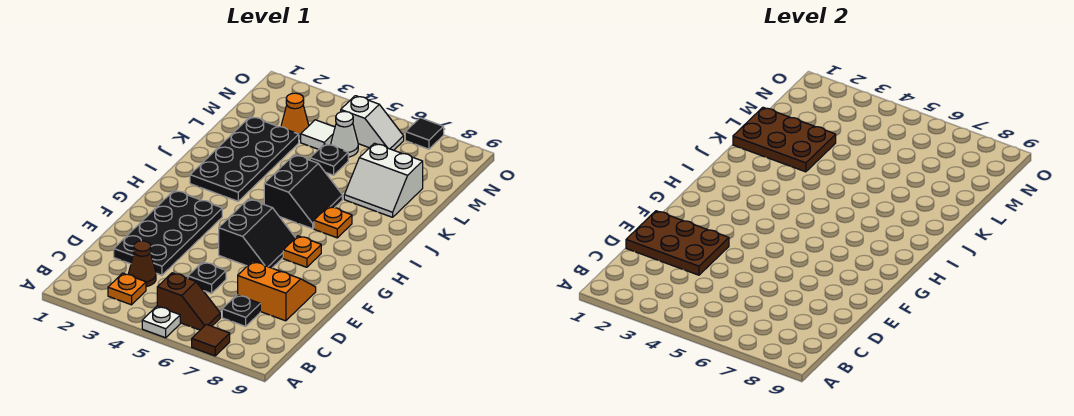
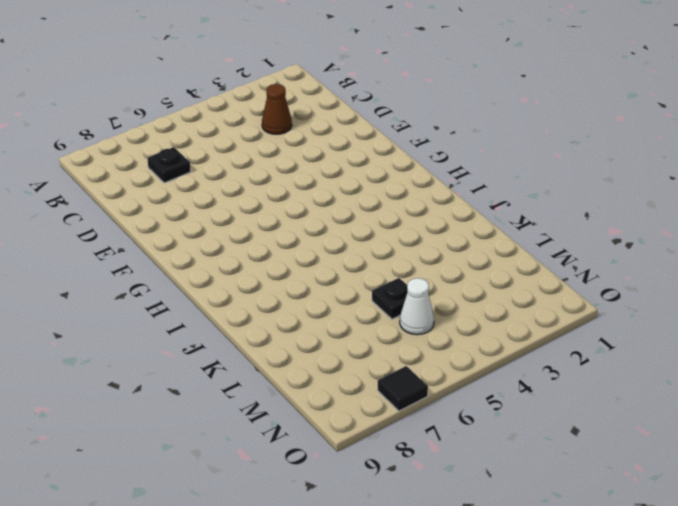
none -> white plate A5 level 1
none -> brown tile A7 level 1
none -> orange plate B3 level 1

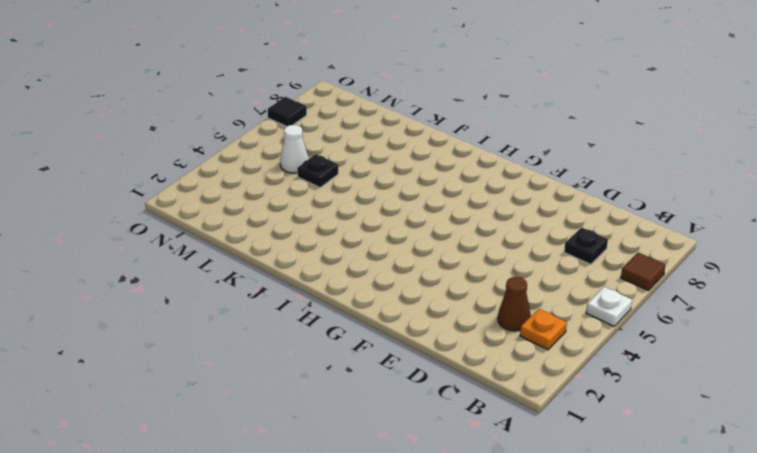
none -> brown slope B5:B6 level 1 top 5
none -> black plate D2:G3 level 1
none -> black plate D5 level 1

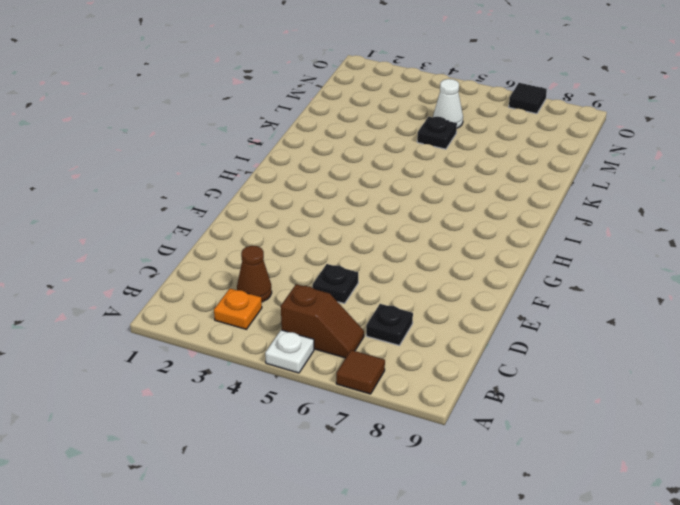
none -> black plate D2:G3 level 1
none -> orange slope D7:E8 level 1 top D
none -> black slope F5:G6 level 1 top 5

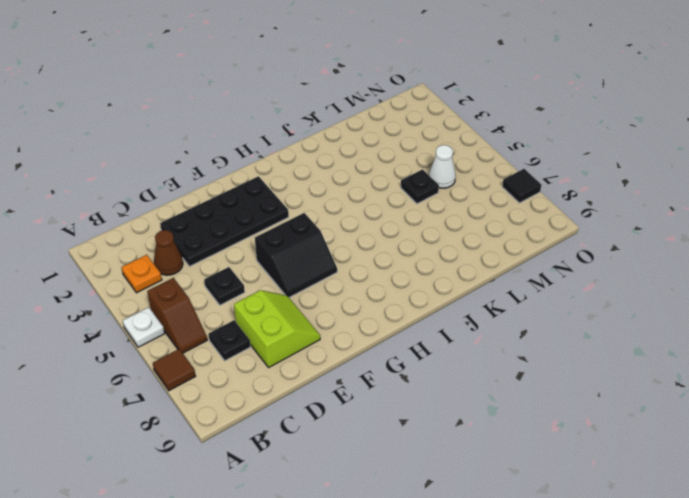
lime slope D7:E8 level 1 top D -> orange slope D7:E8 level 1 top D
none -> orange plate G7 level 1
none -> black plate I2:L3 level 1
none -> black slope I5:J6 level 1 top 5

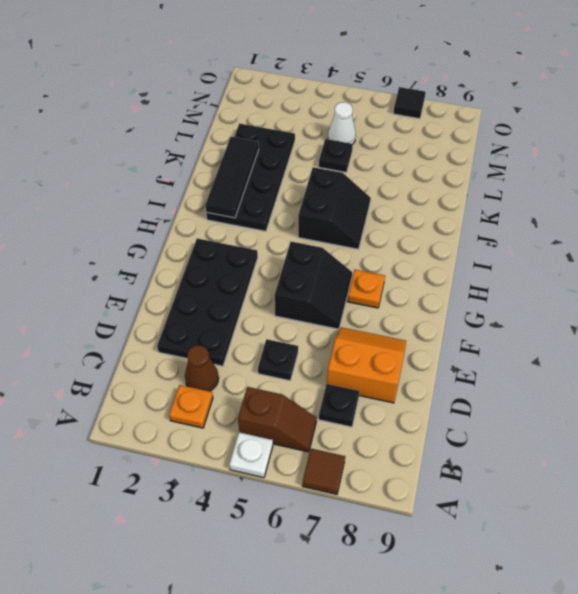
black tile I2:K2 level 2 -> brown plate K1:L3 level 2
none -> orange plate I7 level 1
none -> white slope K7:L8 level 1 top L
none -> orange cone M3 level 1

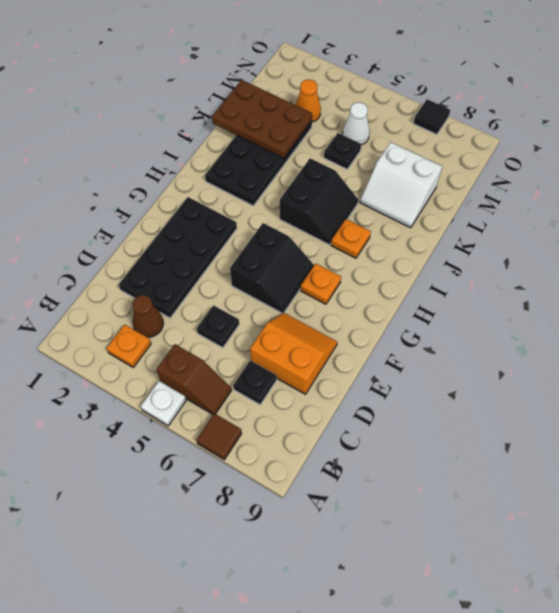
none -> white tile M4 level 1
none -> white slope N5:N6 level 1 top 5
none -> brown plate D1:E3 level 2

